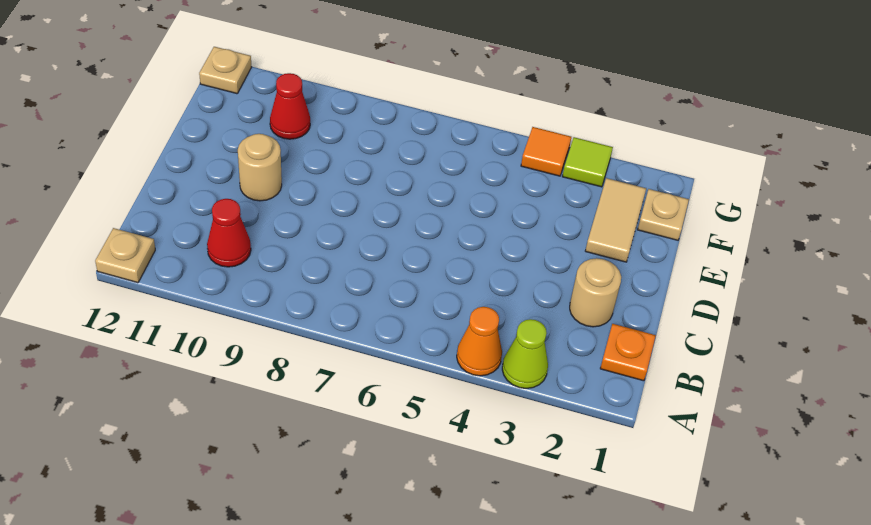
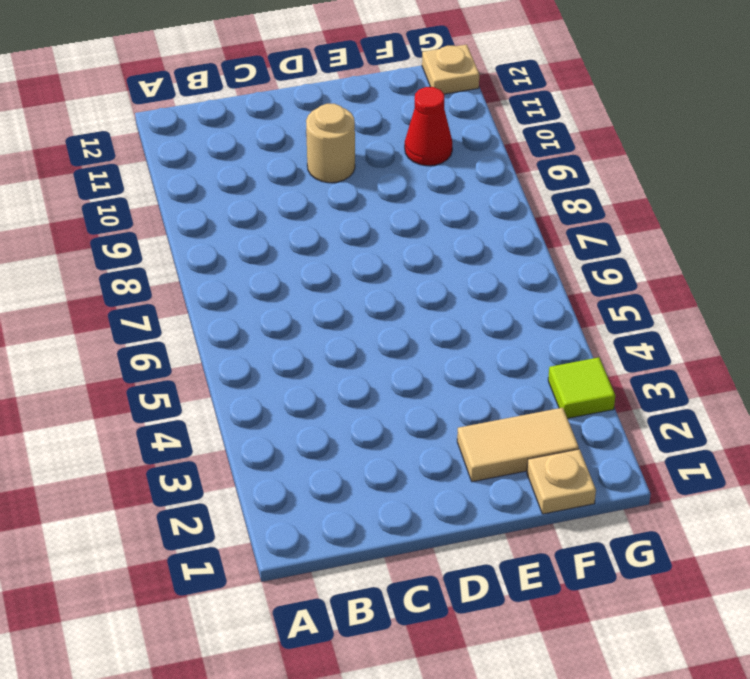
none -> lime cone A3 level 1
none -> orange cone A4 level 1
none -> tan plate A12 level 1

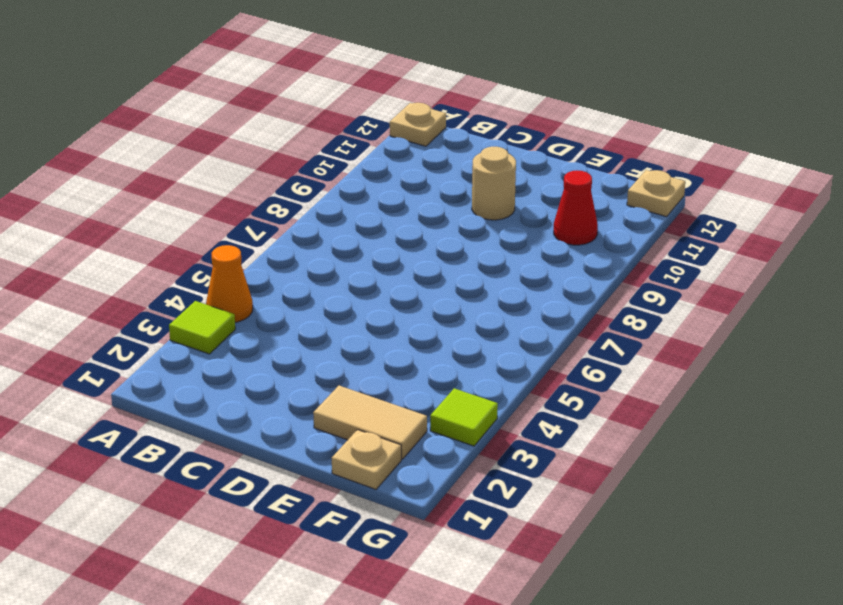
lime tile A3 level 1 -> lime cone A3 level 1
none -> orange plate B1 level 1
none -> red cone B10 level 1
none -> tan round brick C2 level 1

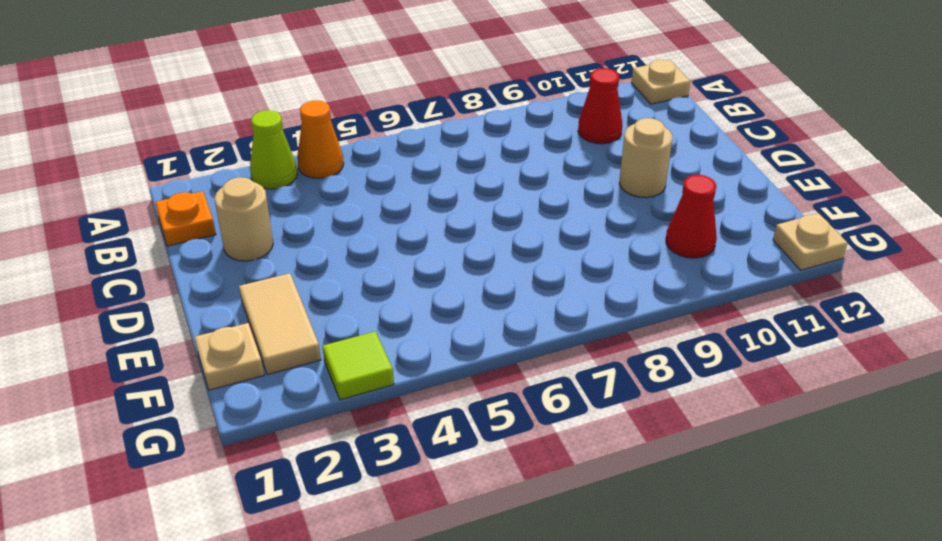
none -> orange tile G4 level 1

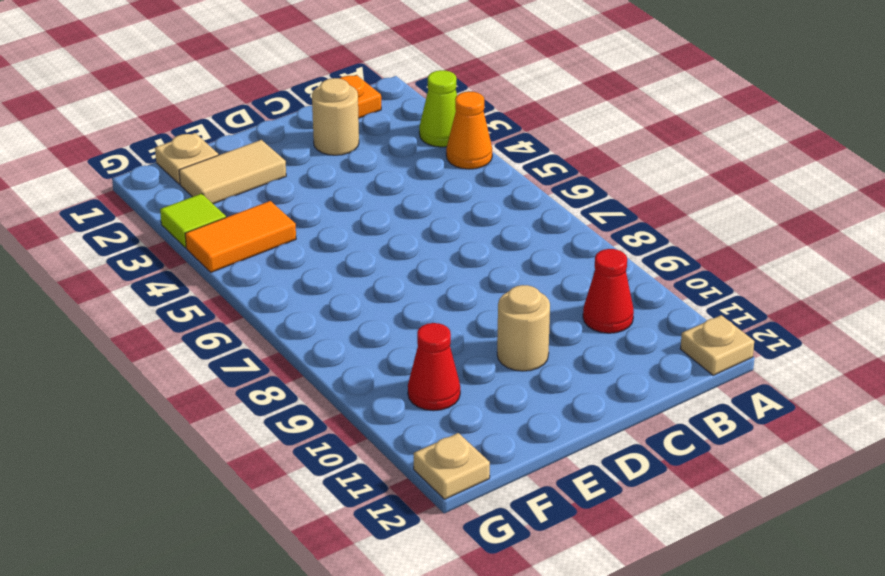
orange tile F4:G4 level 1 -> orange tile G4 level 1

